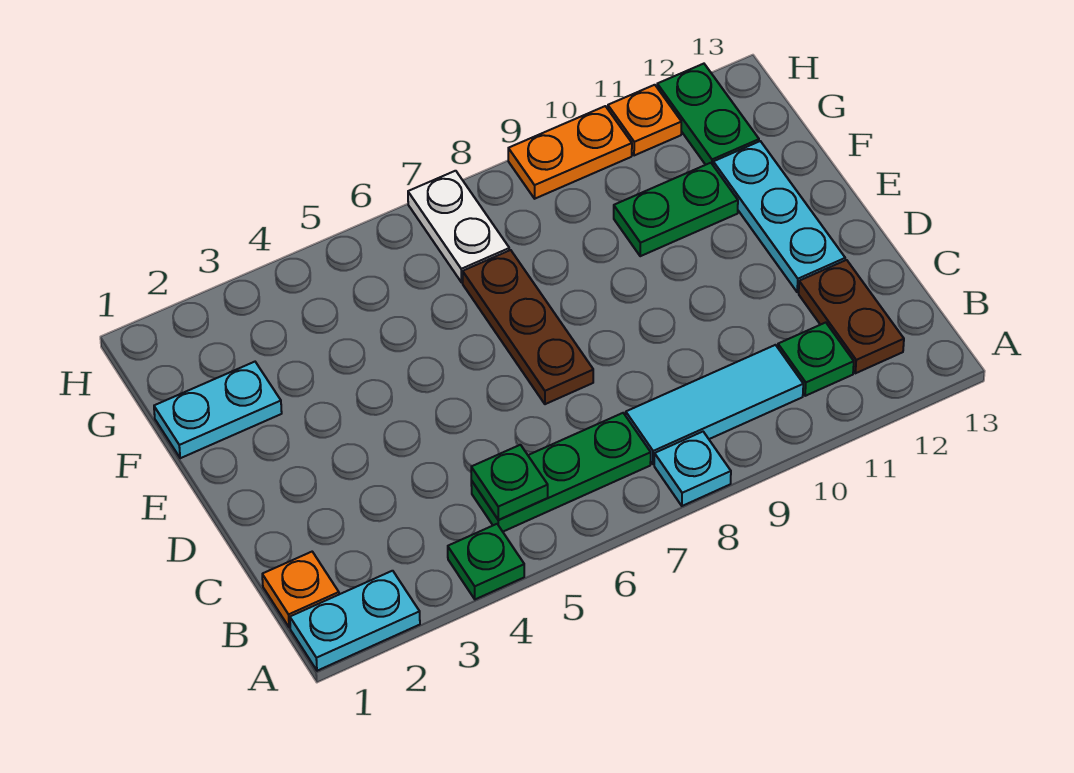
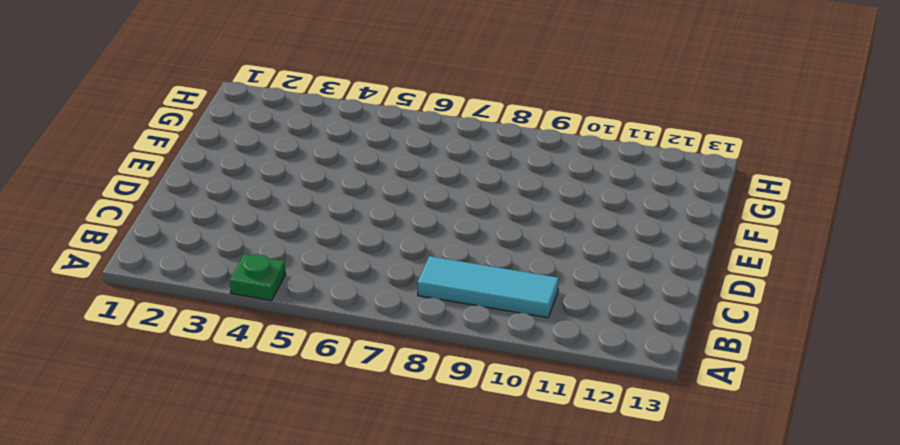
none -> cyan plate A1:A2 level 1
none -> cyan plate A8 level 1
none -> orange plate B1 level 1

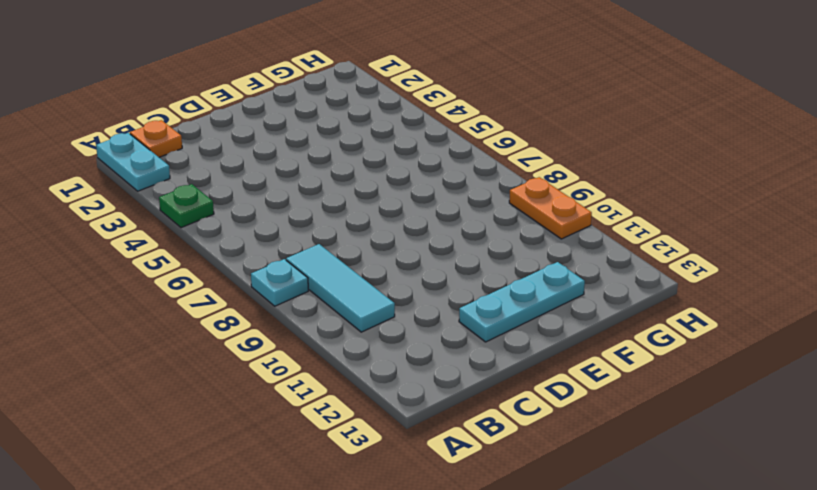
none -> green plate B5:B7 level 1
none -> green plate B11 level 1
none -> brown plate B12:C12 level 1

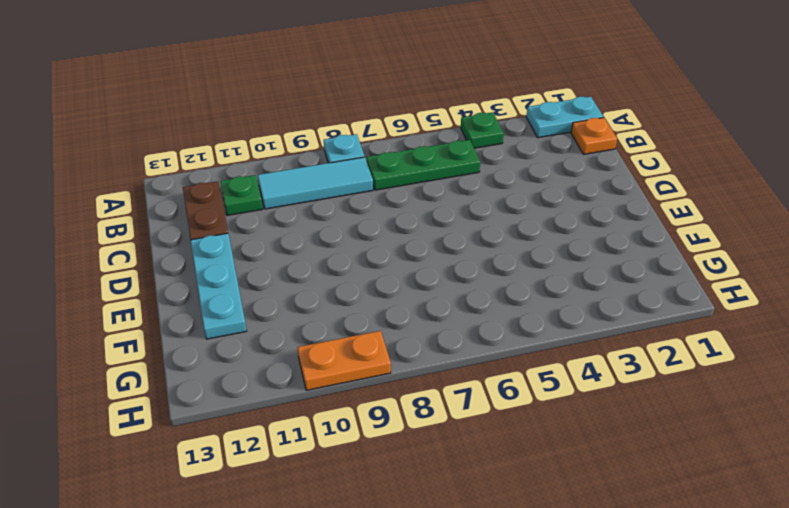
none -> brown plate D7:F7 level 1
none -> cyan plate F1:F2 level 1
none -> green plate F10:F11 level 1

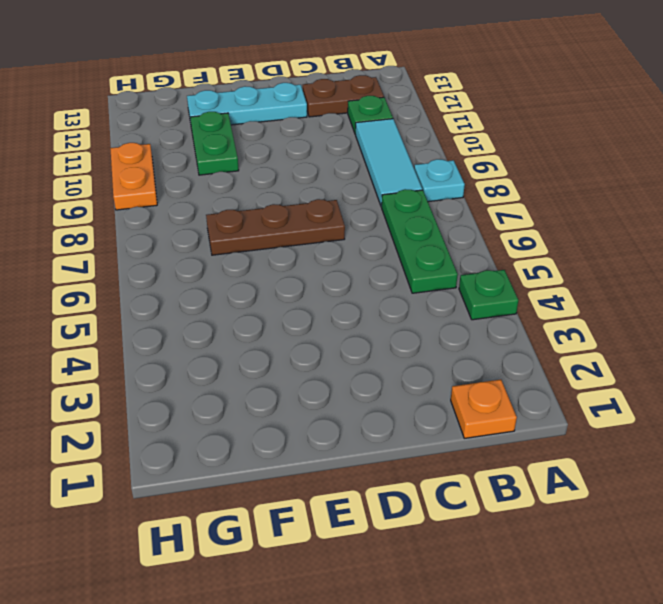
none -> cyan plate A1:A2 level 1
none -> cyan plate F1:F2 level 1
none -> white plate G7:H7 level 1

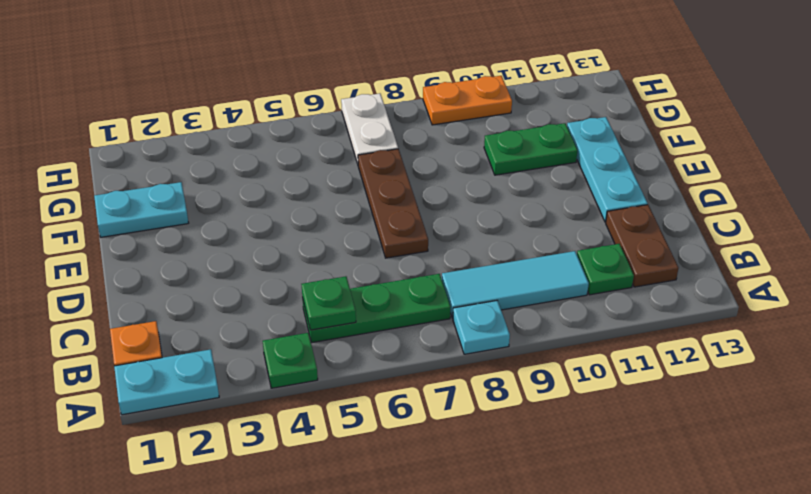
none -> green plate G12:H12 level 1
none -> orange plate H11 level 1

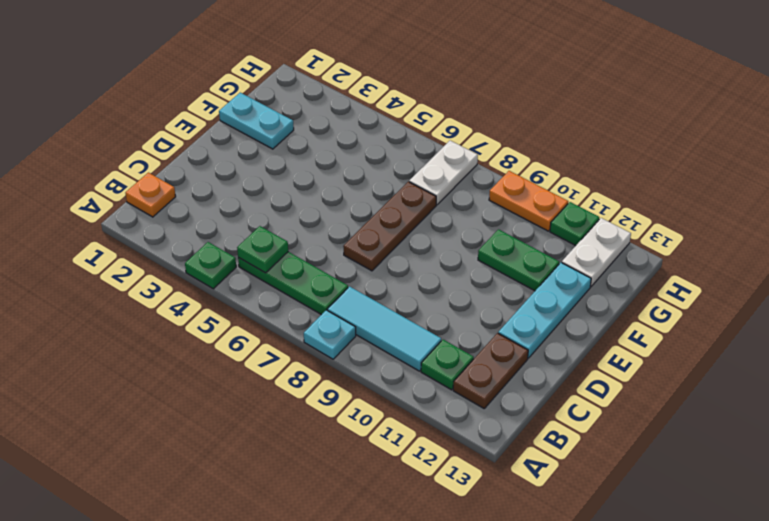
white plate G12:H12 level 1 -> green plate G12:H12 level 1
green plate H11 level 1 -> orange plate H11 level 1
none -> cyan plate A1:A2 level 1

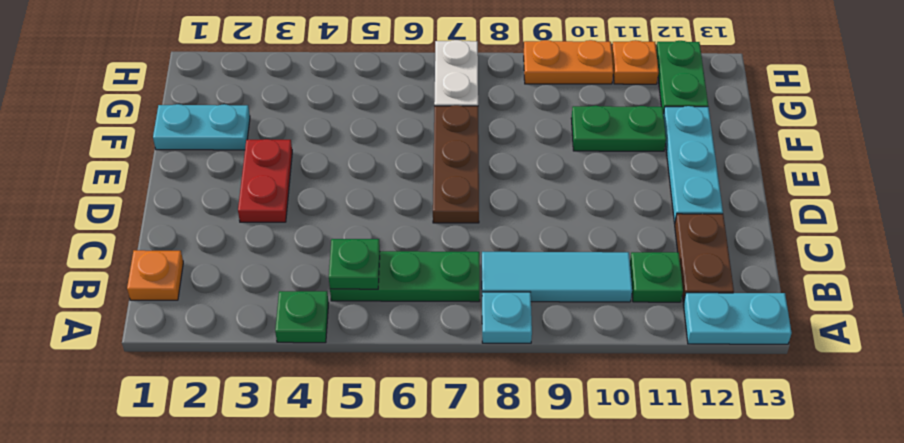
cyan plate A12:A13 level 1 -> cyan plate A1:A2 level 1
red plate D3:E3 level 1 -> none

